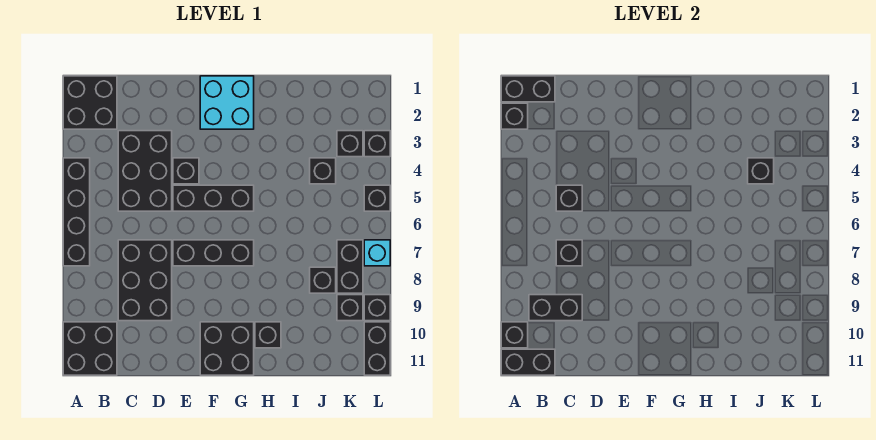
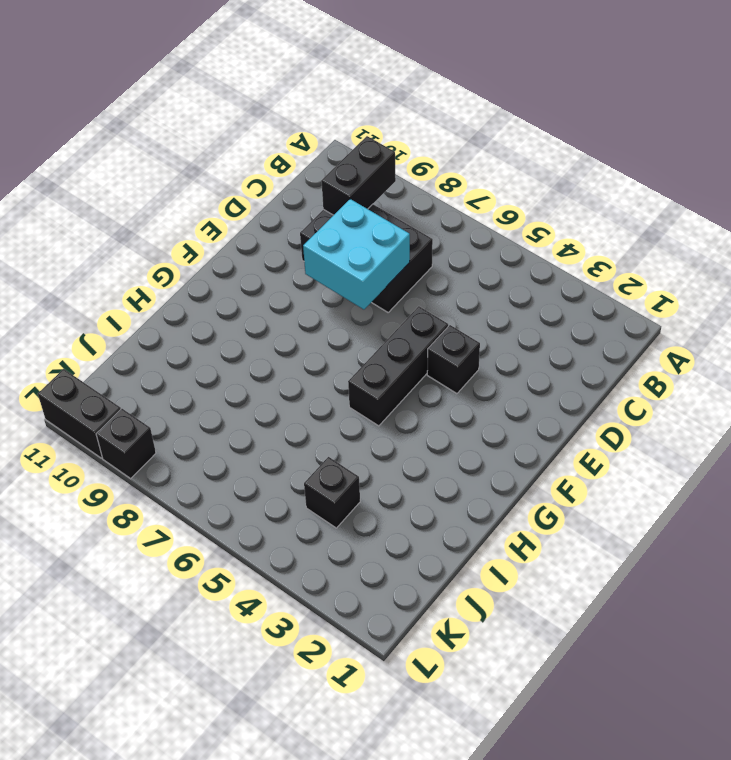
cyan brick D7:E8 level 2 -> cyan brick F1:G2 level 1
none -> black brick A1:B2 level 1
none -> black brick A4:A7 level 1
none -> black brick A10:B11 level 1

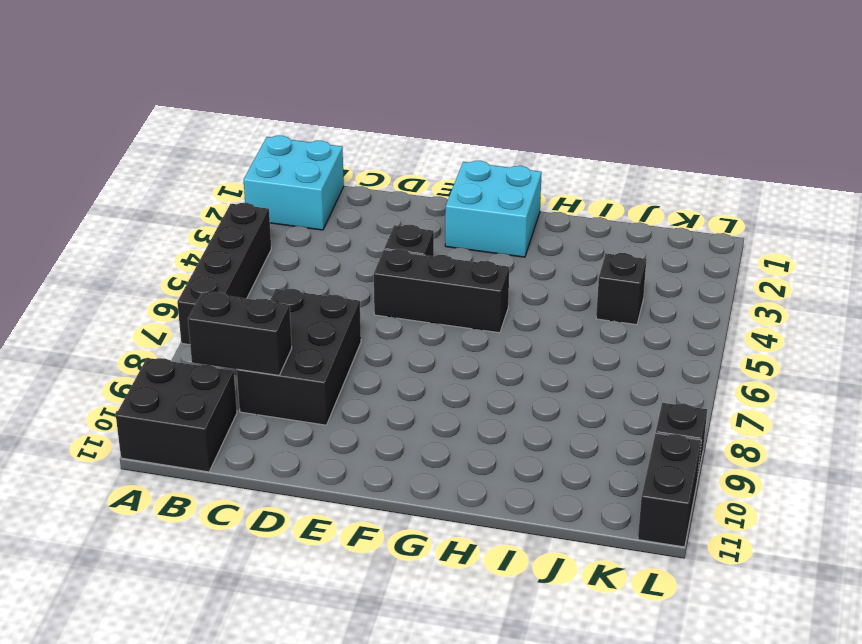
cyan brick A1:B2 level 1 -> black brick A1:B2 level 1
none -> black brick C3:D5 level 1
none -> black brick E7:G7 level 1
none -> black brick F10:G11 level 1

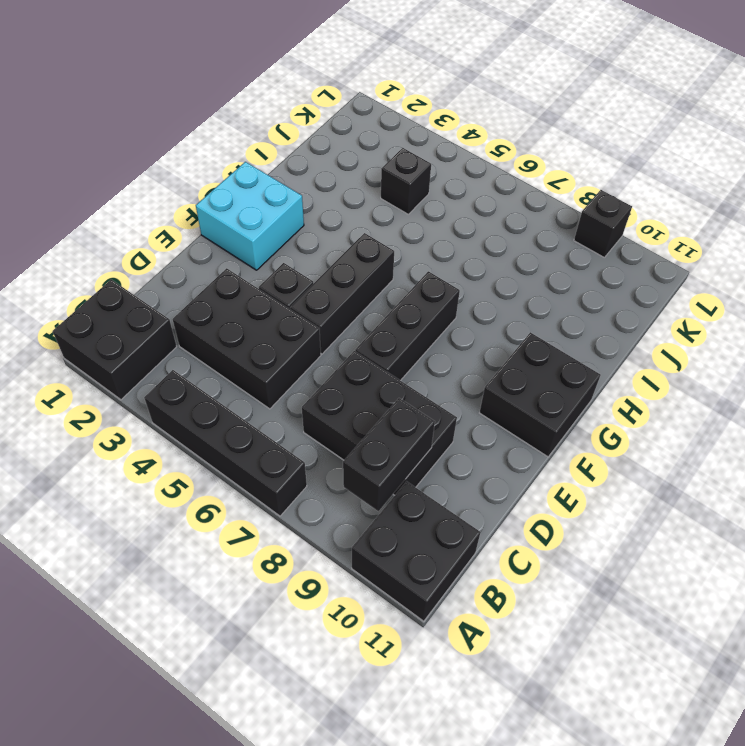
none -> black brick H10 level 1
none -> black brick J8 level 1
none -> black brick K3 level 1

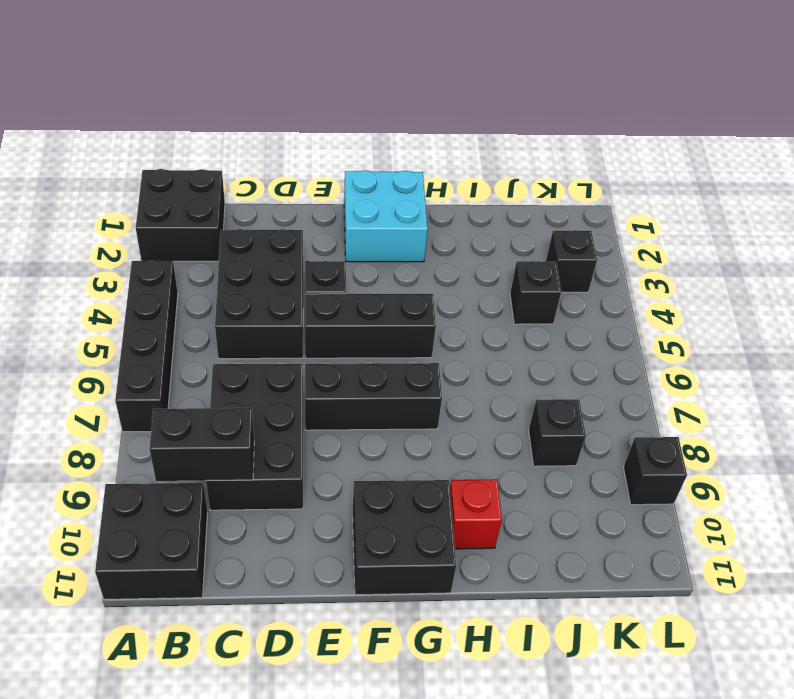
red brick H10 level 1 -> black brick H10 level 1
none -> black brick K7:K8 level 1
none -> black brick K9 level 1
none -> black brick L3 level 1

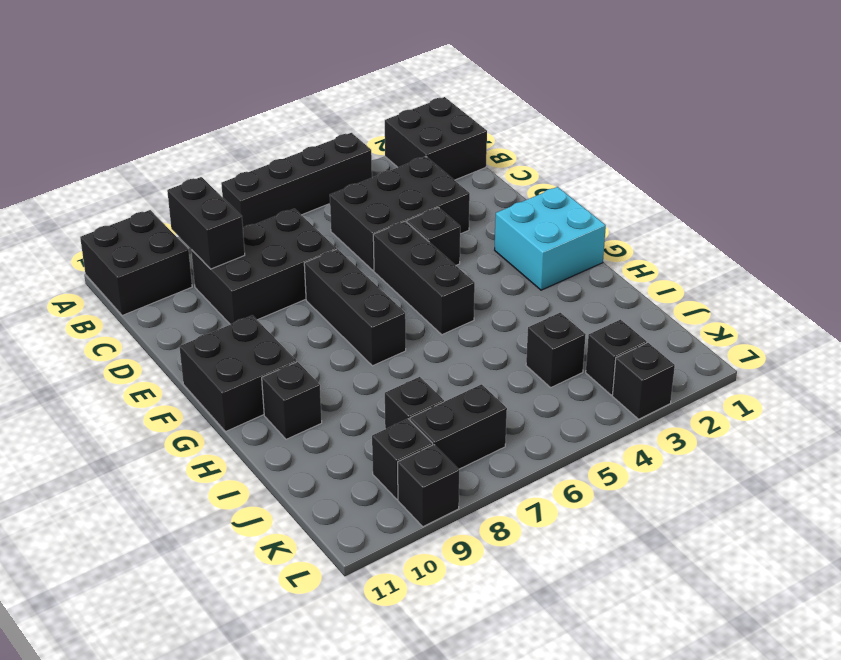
none -> black brick L5 level 1
none -> cyan brick L7 level 1
none -> black brick L10:L11 level 1

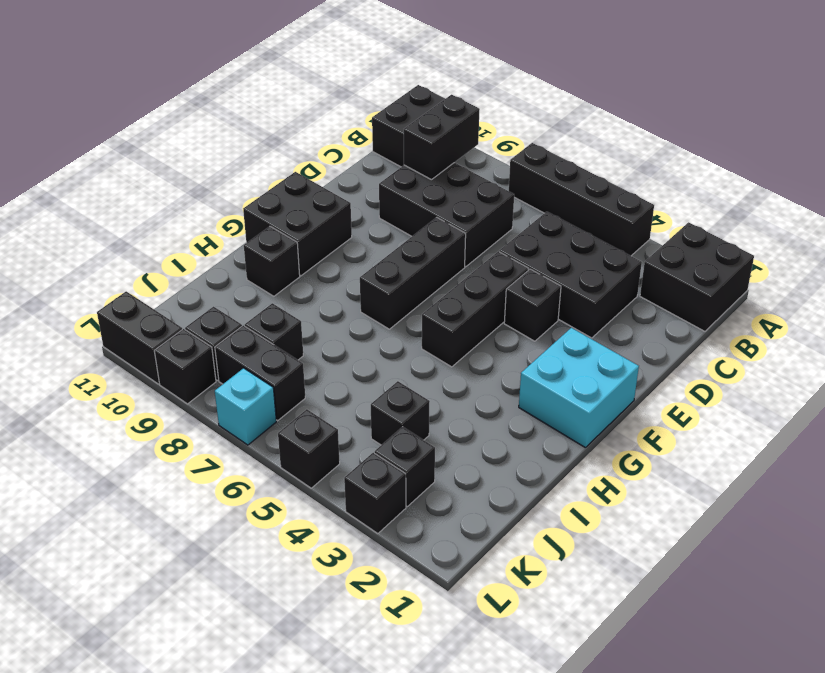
none -> black brick A1:B1 level 2
none -> black brick A2 level 2
none -> black brick A10 level 2

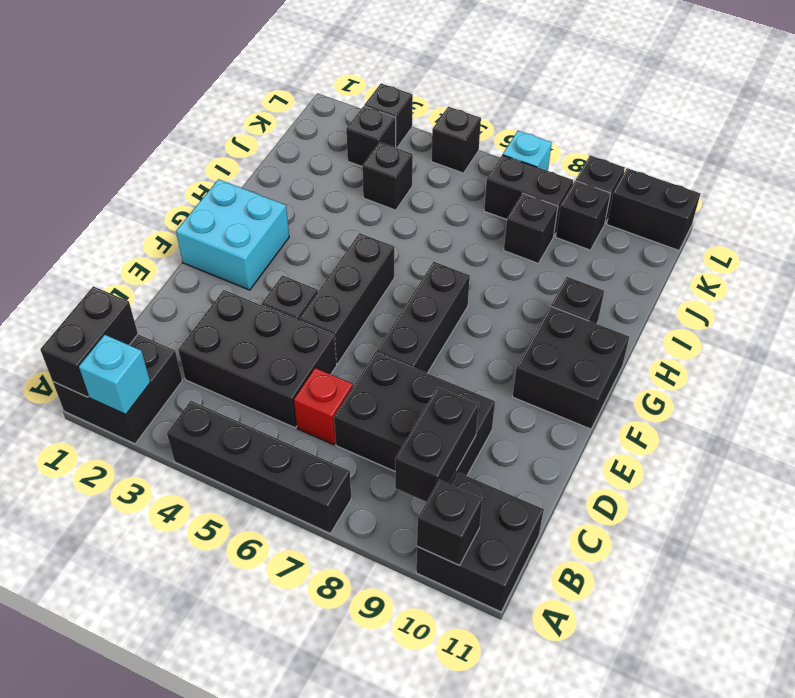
cyan brick A2 level 2 -> black brick A2 level 2
red brick C6 level 1 -> none
none -> black brick A11:B11 level 2
none -> black brick C5 level 2
none -> black brick C7 level 2

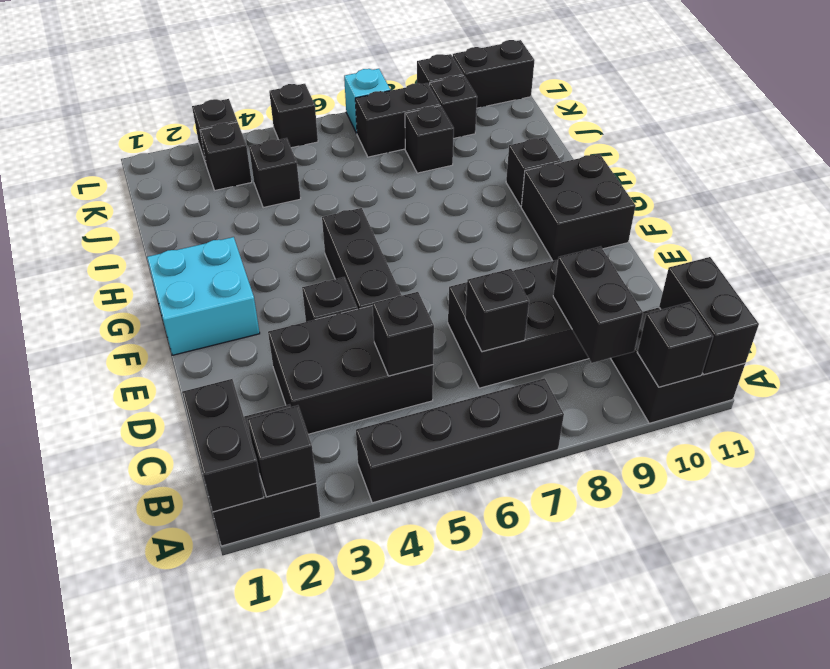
none -> black brick E7:G7 level 1
none -> black brick J4 level 2

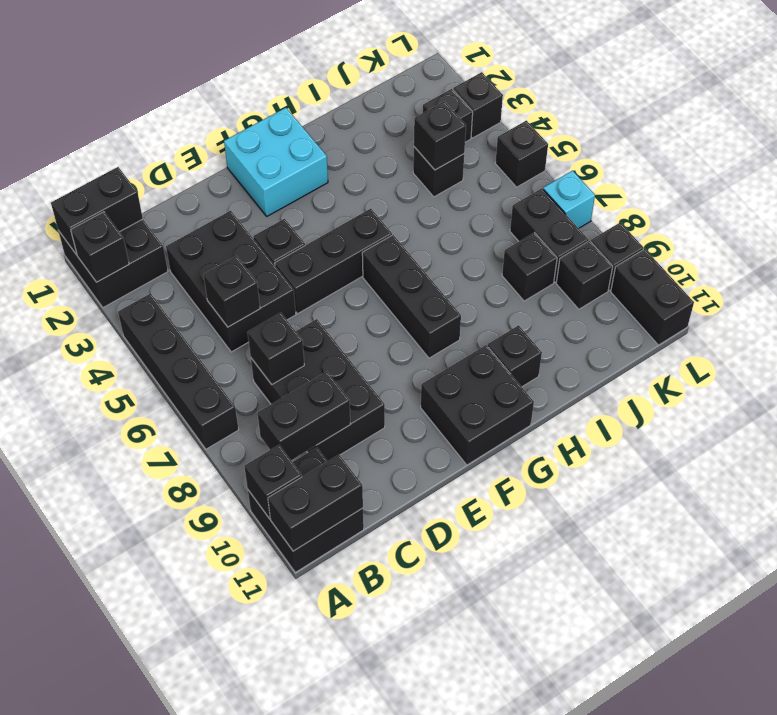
black brick G6:G8 level 1 -> black brick E7:G7 level 1

